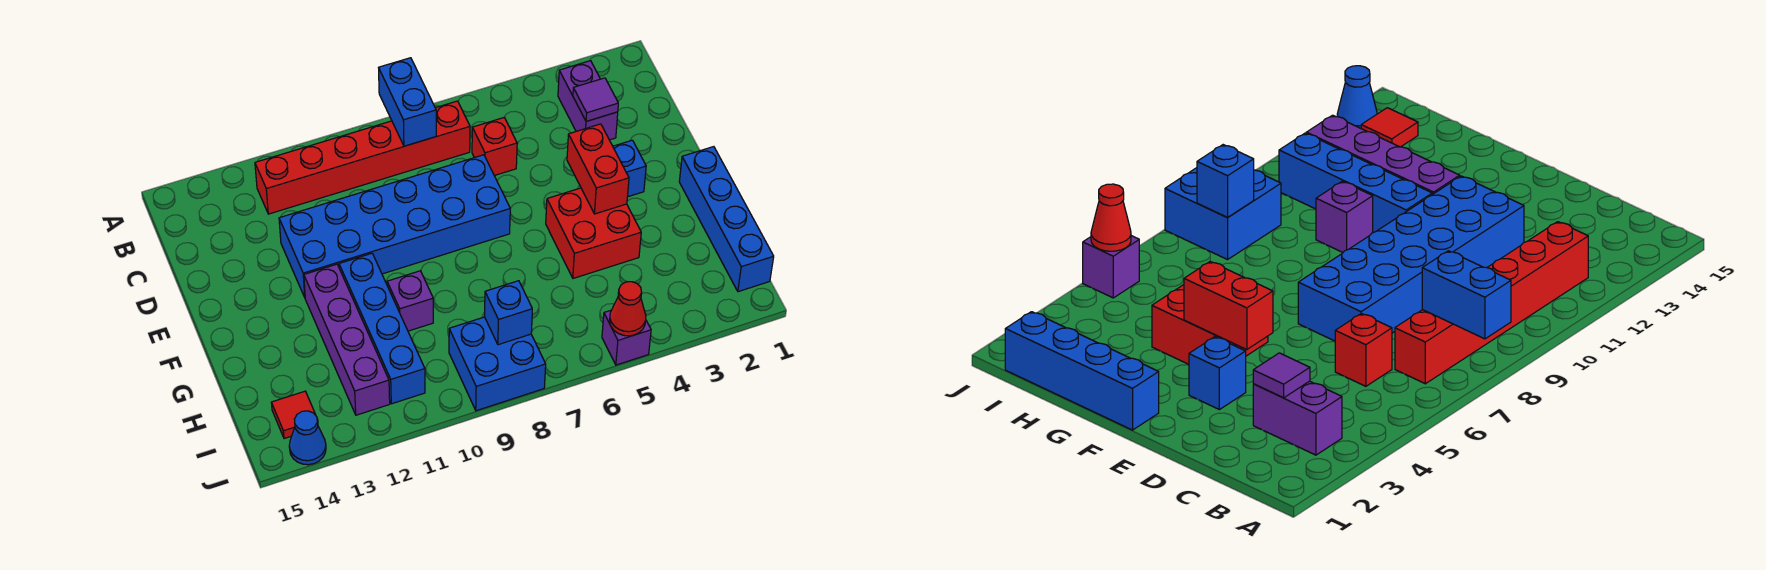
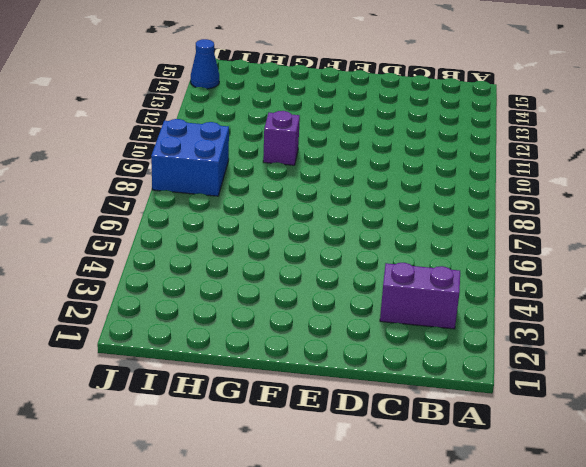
none -> red brick B7:B12 level 1
none -> red brick C6 level 1
none -> blue brick D7:E12 level 1

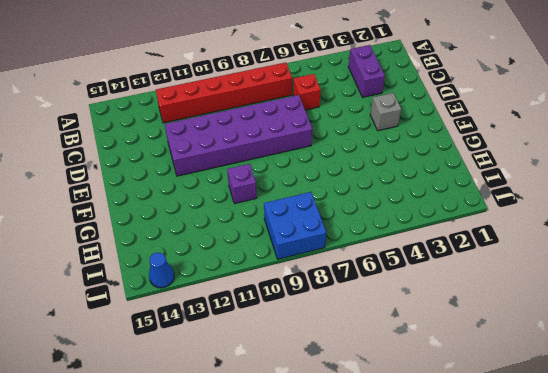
purple brick D7:E12 level 1 -> blue brick D7:E12 level 1
grey brick E3 level 1 -> blue brick E3 level 1
none -> blue brick F1:I1 level 1
none -> red brick F4:G5 level 1
none -> blue brick F11:I11 level 1

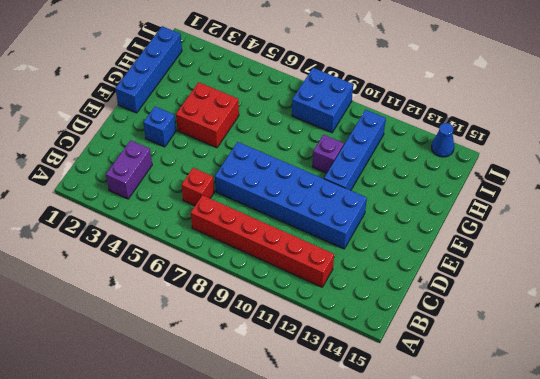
none -> purple brick F12:I12 level 1
none -> red tile I14 level 1
none -> purple brick J5 level 1

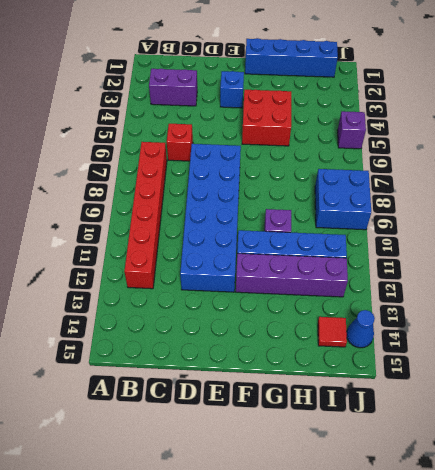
none -> blue brick A8:B8 level 2
none -> purple tile C3 level 2
none -> red brick E4:F4 level 2

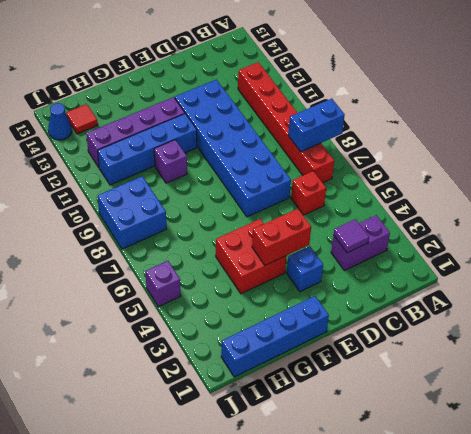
none -> blue brick I8 level 2
none -> red cone J5 level 2

